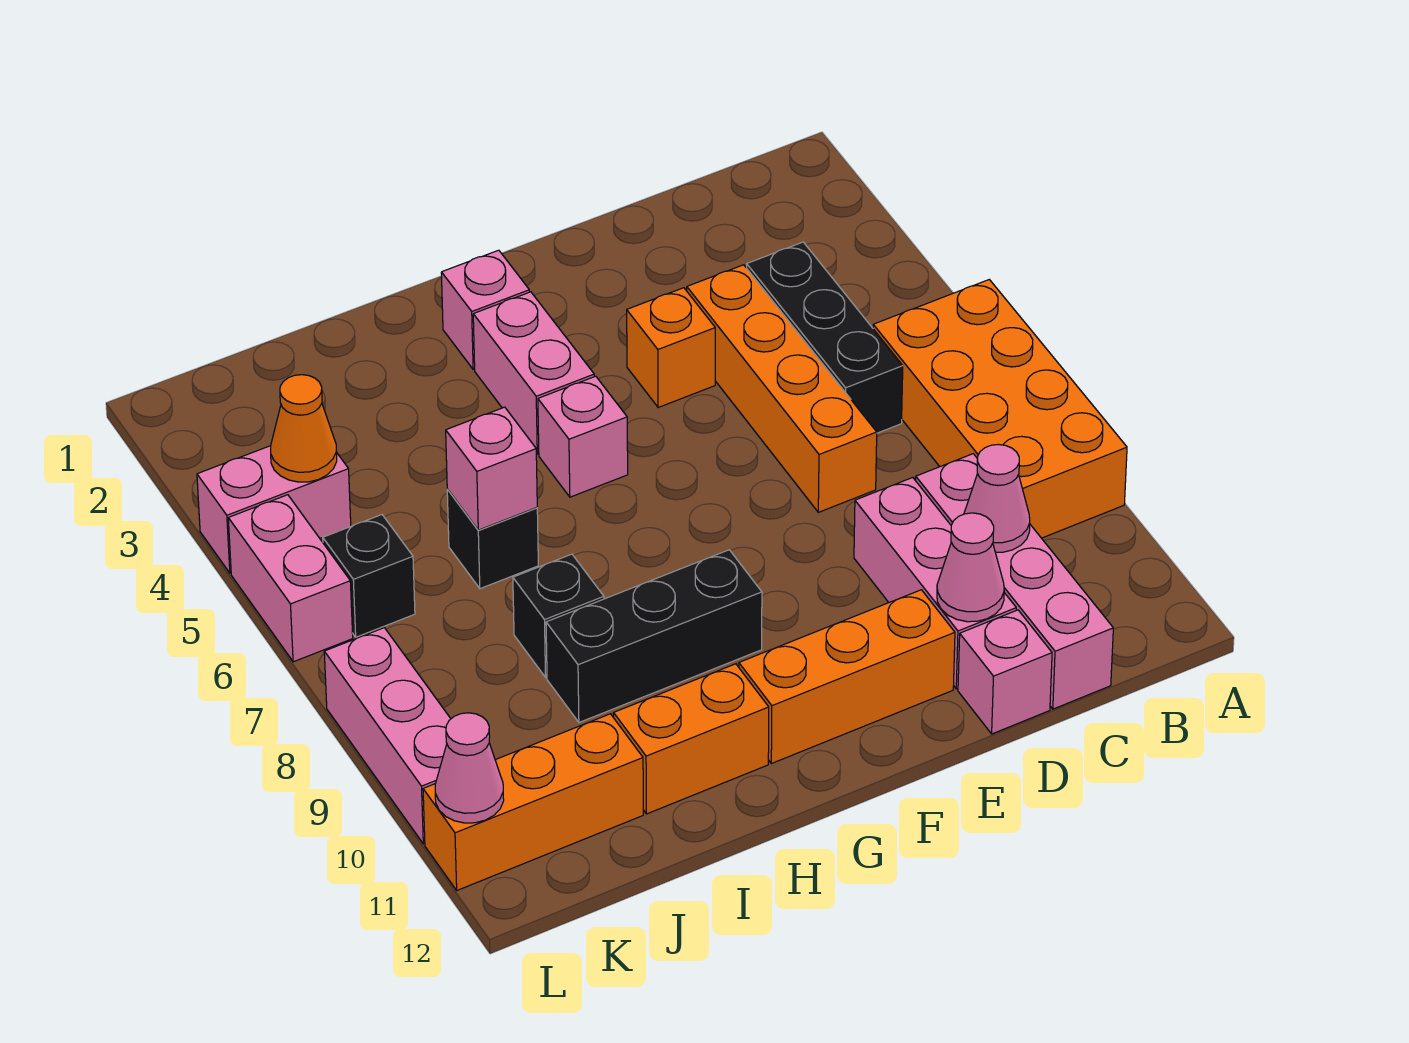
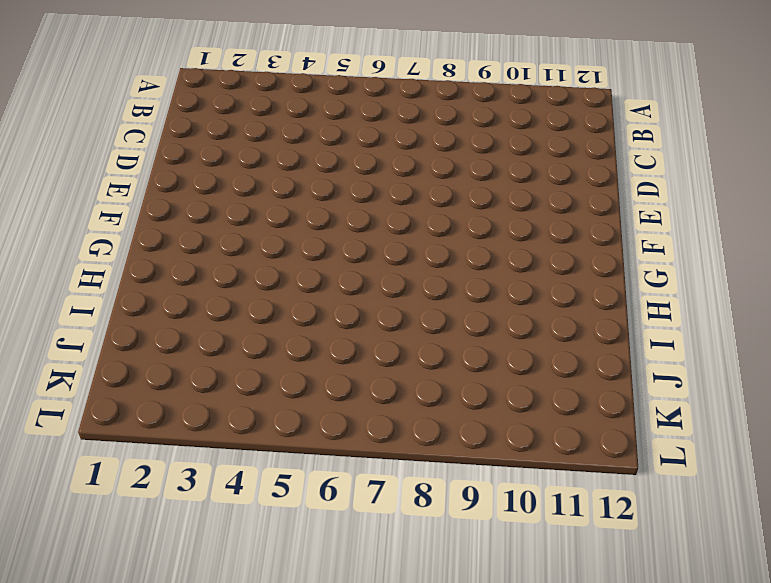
none -> orange brick A6:B9 level 1
none -> black brick C4:C6 level 1
none -> pink brick C9:C12 level 1

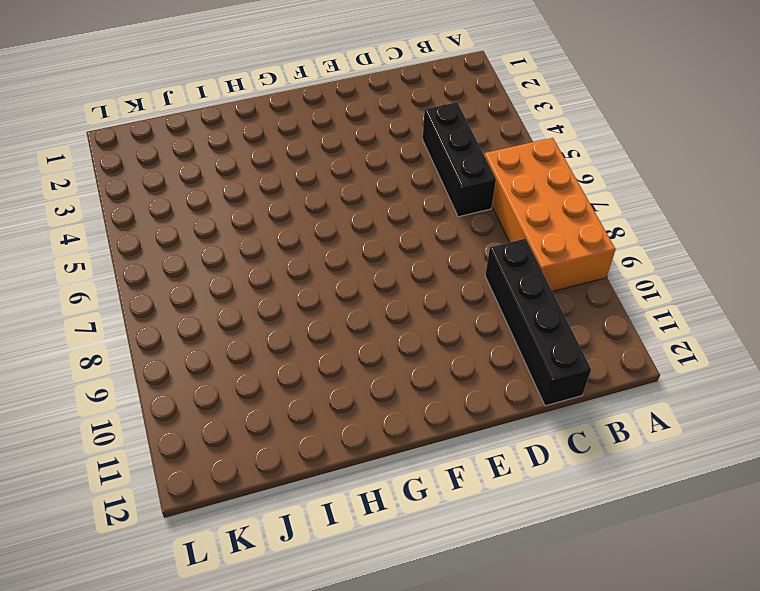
black brick C9:C12 level 1 -> pink brick C9:C12 level 1
none -> orange brick D4:D7 level 1
none -> pink brick D9:D11 level 1
none -> pink brick D12 level 1

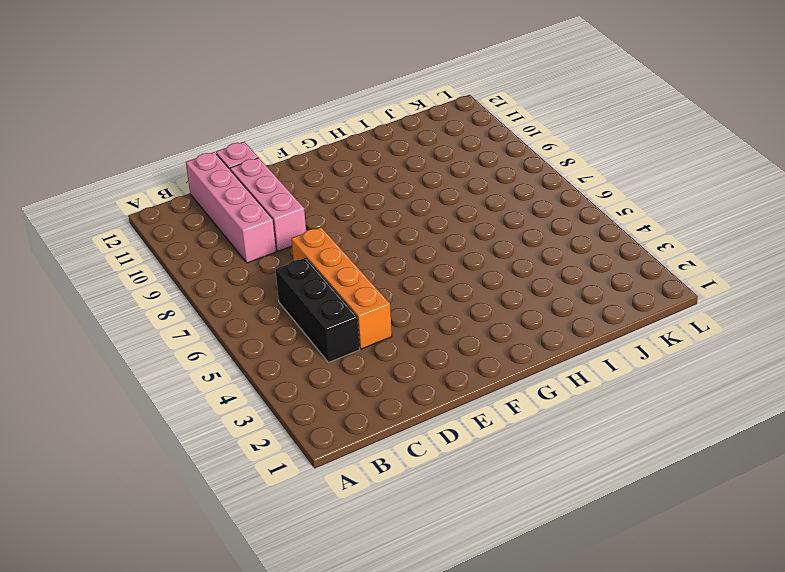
none -> orange brick A6:B9 level 1
none -> orange brick E4 level 1
none -> orange brick E11:G11 level 1

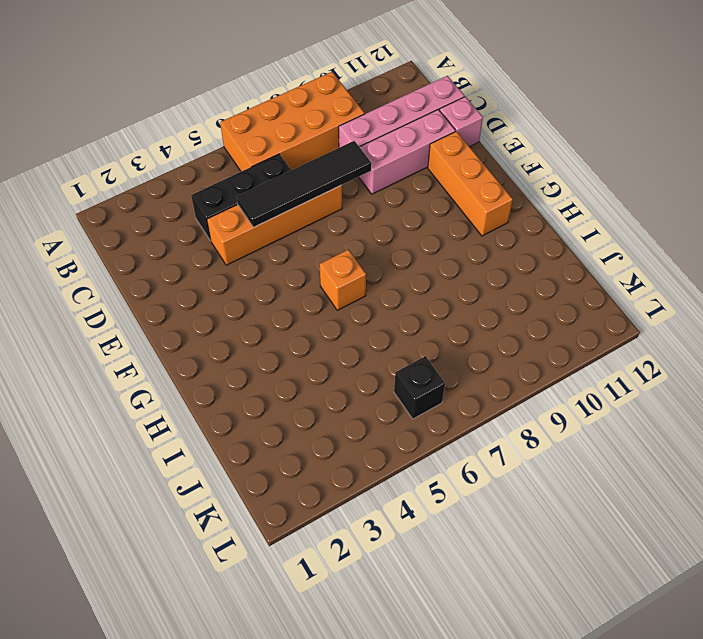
black tile D5:D8 level 2 -> none
orange brick G6 level 1 -> orange brick E4 level 1
none -> pink brick G2 level 1
none -> pink brick G3:G4 level 1
none -> pink brick G5 level 1

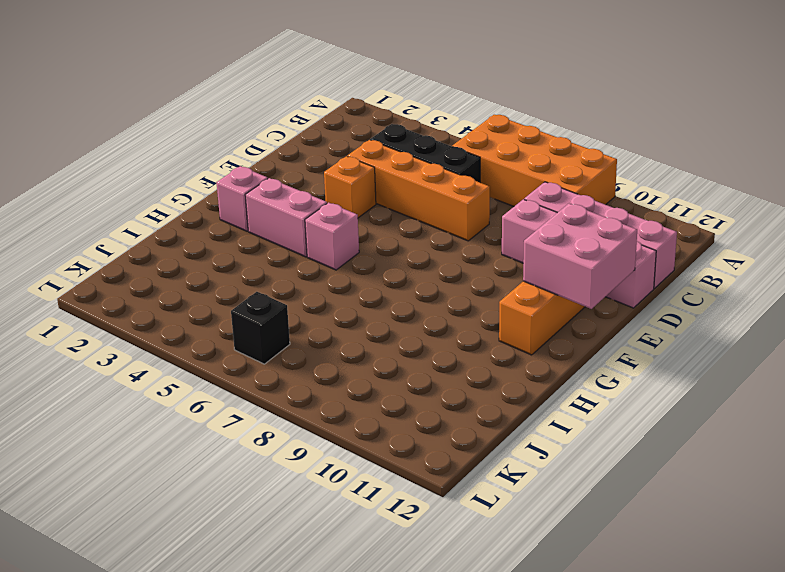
pink brick E11:F12 level 2 -> none
none -> black brick G9:I9 level 1
none -> orange brick H11:I11 level 1
none -> black brick I6 level 1

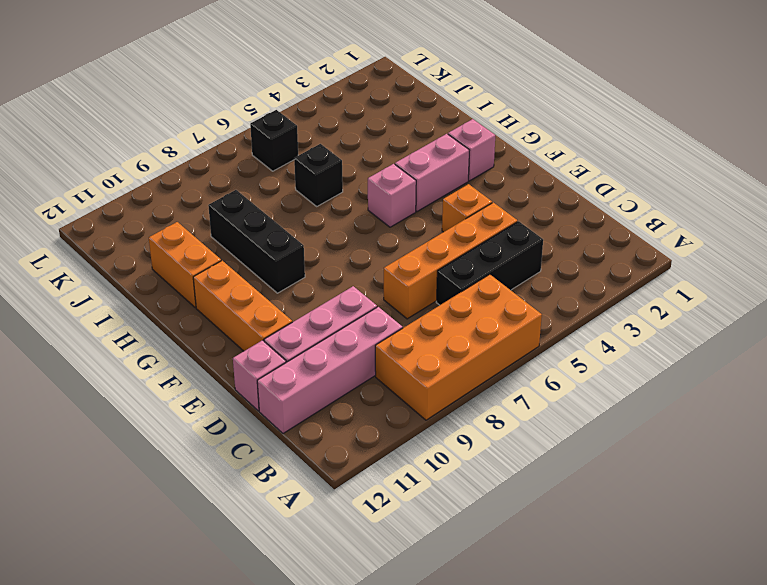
none -> black brick I8 level 1
none -> orange brick J11:L11 level 1
none -> pink brick K4:L4 level 1

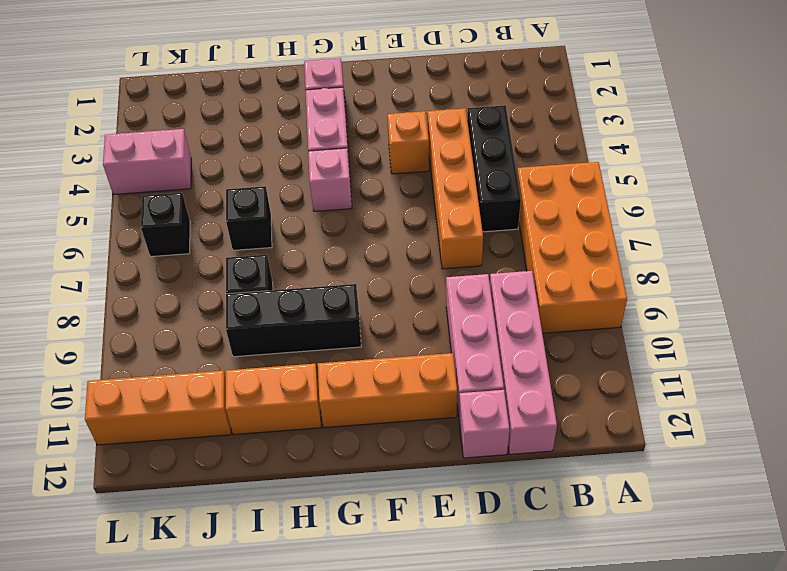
none -> pink brick L5:L6 level 1
none -> pink brick L8:L10 level 1
none -> pink cone C10 level 2

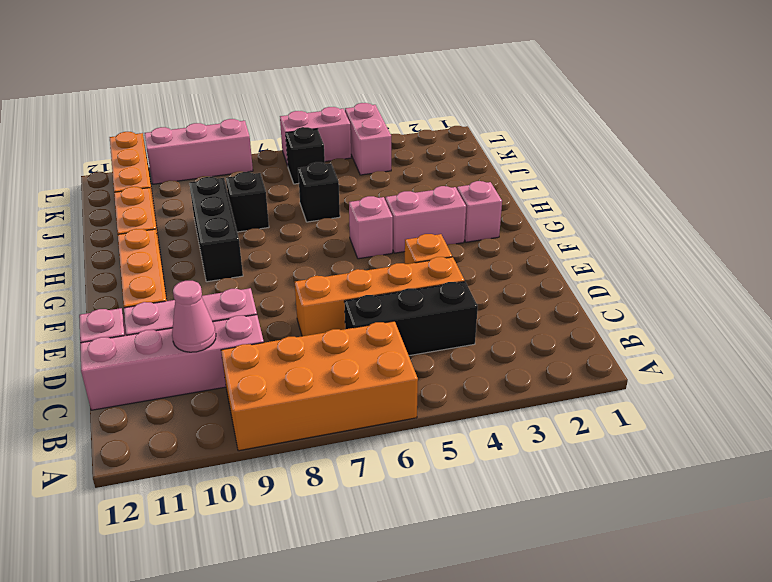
none -> pink cone D11 level 2
none -> pink brick I6 level 2
none -> orange cone K4 level 2

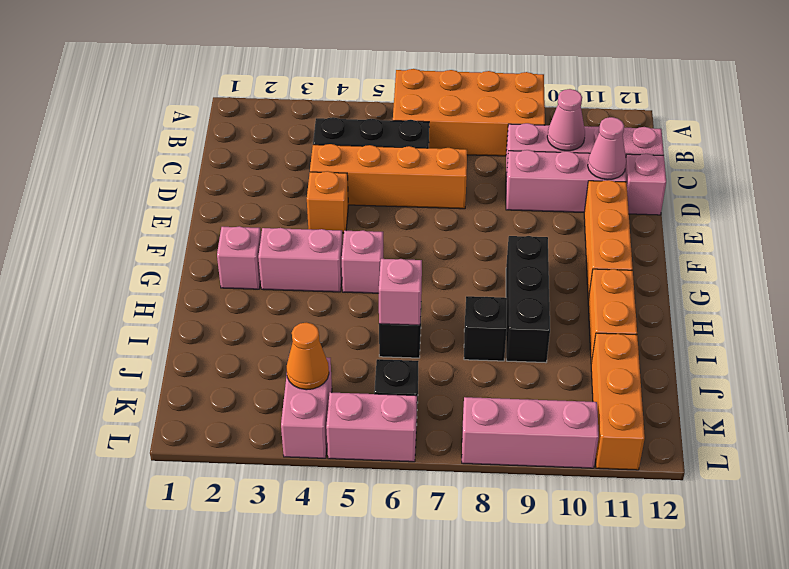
none -> pink cone L11 level 2

